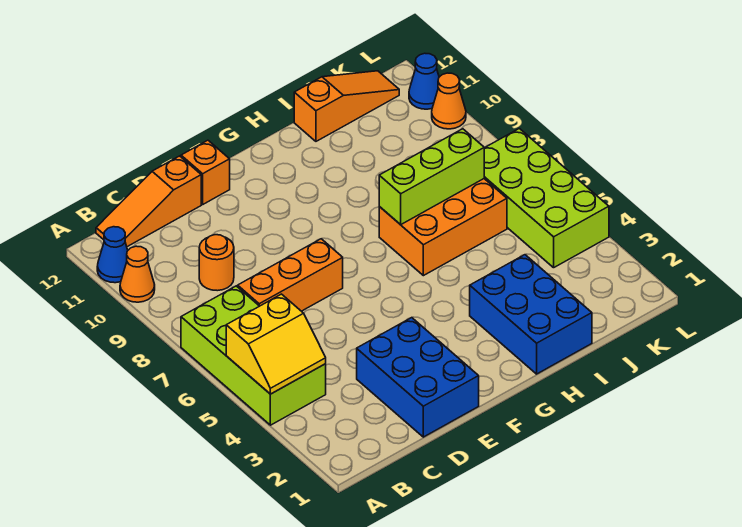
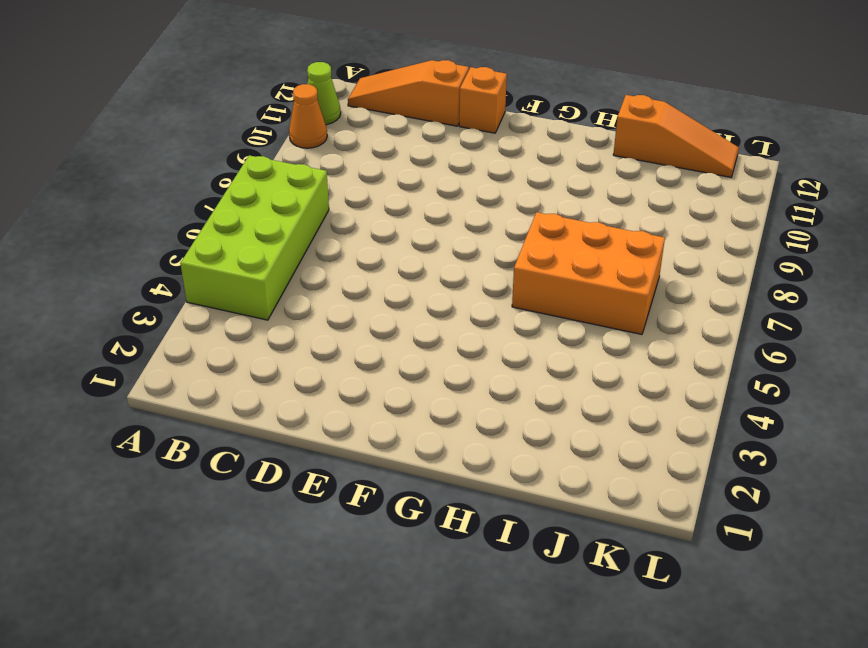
lime cone A11 level 1 -> blue cone A11 level 1
none -> orange brick C7:E7 level 1
none -> orange round brick C9 level 1
none -> blue brick D1:E3 level 1

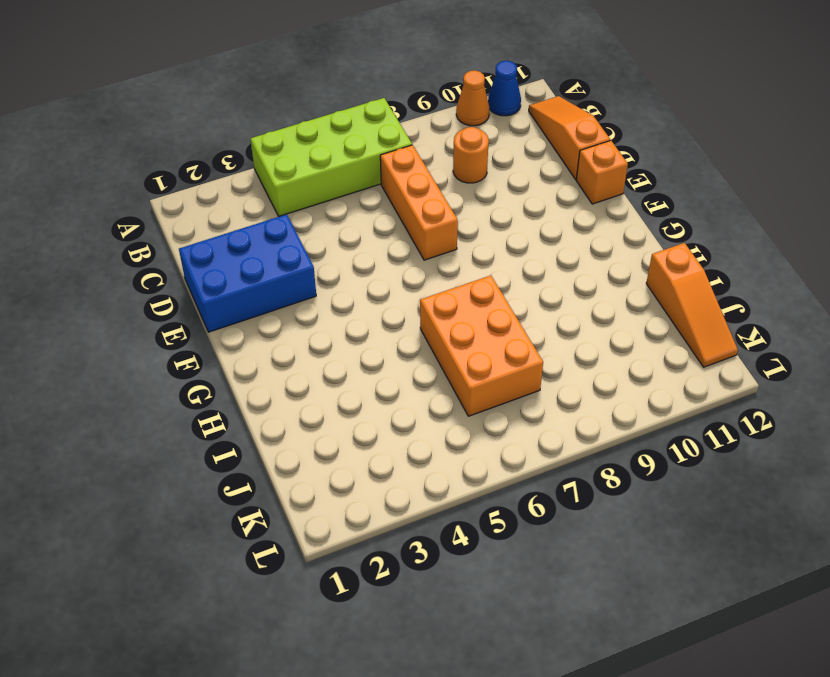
none -> blue brick H1:I3 level 1
none -> lime brick K4:L7 level 1
none -> orange cone L10 level 1

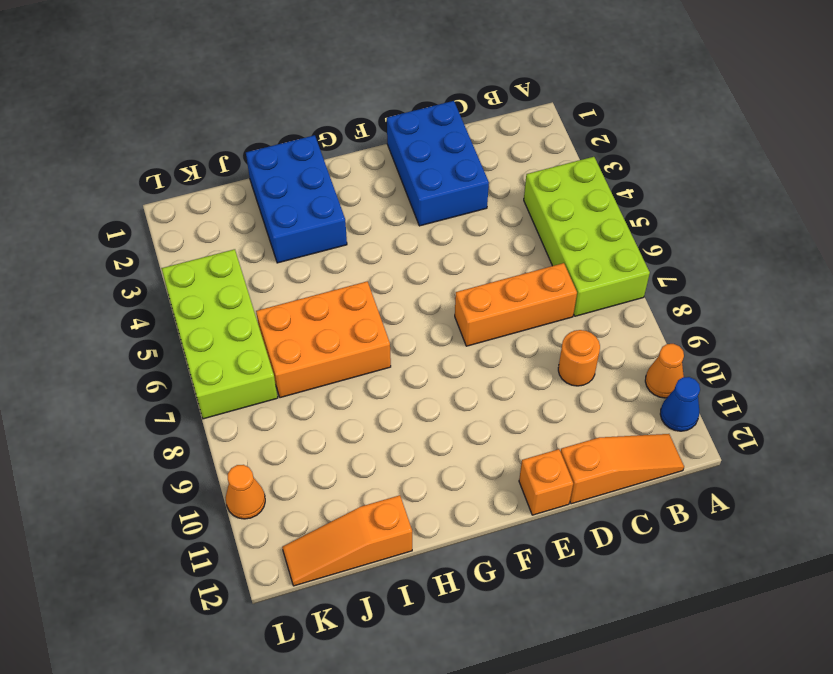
none -> blue cone L11 level 1
none -> yellow slope A4:B5 level 2 top 5
none -> lime brick H7:J7 level 2

